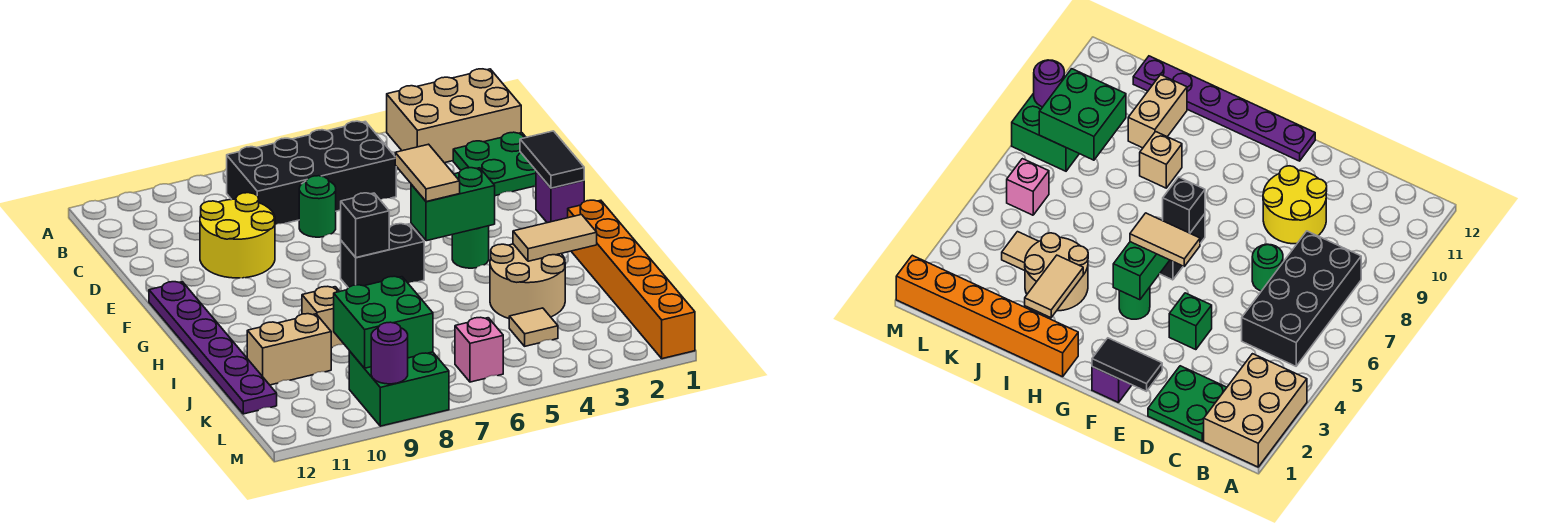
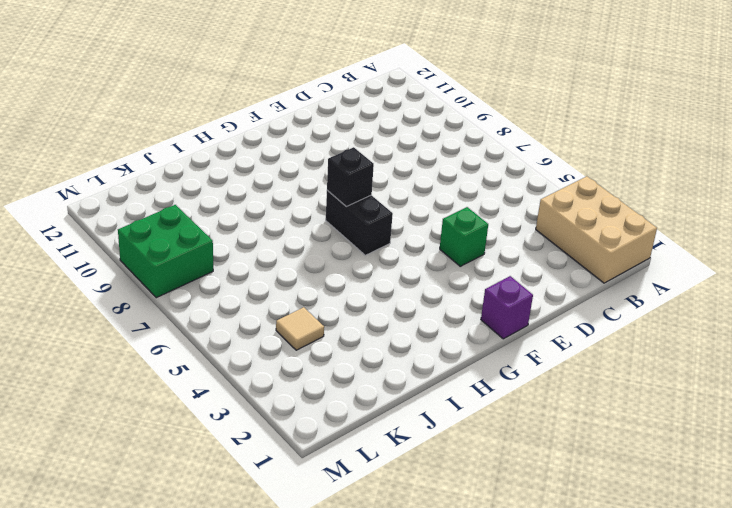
none -> black brick B5:C8 level 1
none -> green plate C1:D2 level 1
none -> green round brick D7 level 1

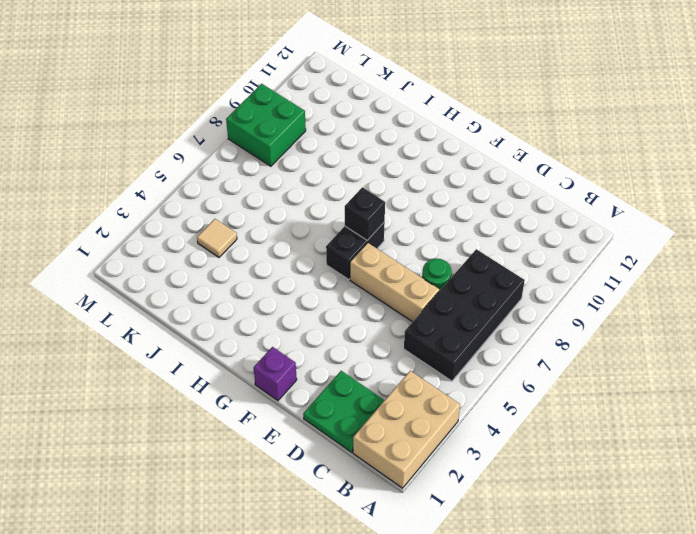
tan brick D6:F6 level 1 -> none
none -> yellow round brick D9:E10 level 1
none -> green brick E4 level 1
none -> purple plate F12:K12 level 1

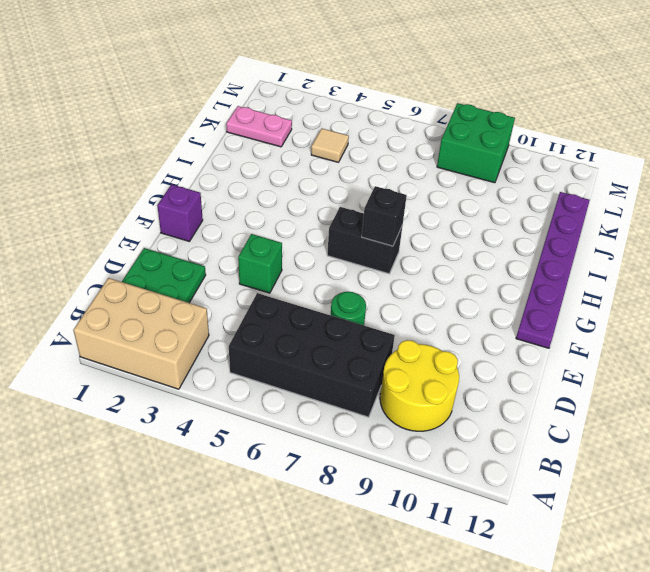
yellow round brick B9:C10 level 1 -> yellow round brick D9:E10 level 1
pink plate K1:K2 level 1 -> orange brick H1:M1 level 1
none -> green round brick G4 level 1
none -> tan round brick I3:J4 level 1
none -> tan brick I9 level 1

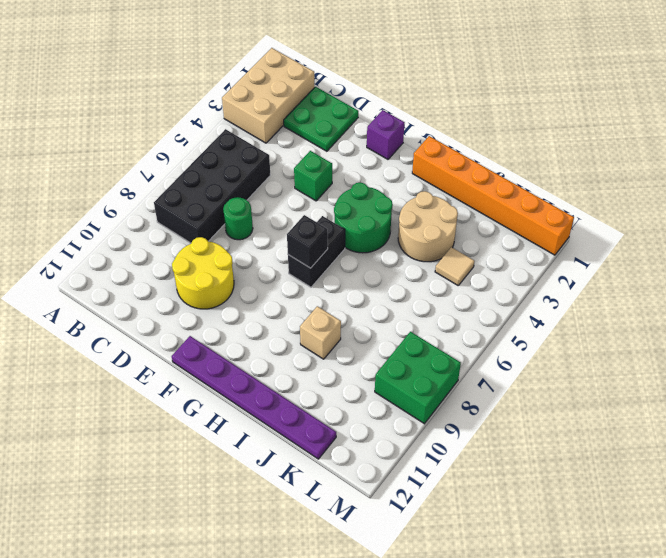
green round brick G4:H5 level 1 -> green round brick G4 level 1
none -> tan brick J10:J11 level 1
none -> pink brick L6 level 1
none -> black tile E1:F1 level 2

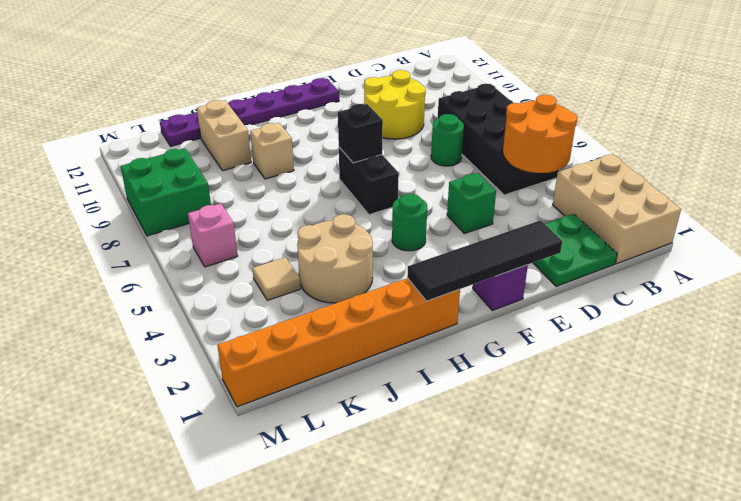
orange round brick B4:C5 level 2 -> none
black tile E1:H1 level 2 -> black tile E1:F1 level 2
none -> green brick G4:G5 level 2
none -> tan tile I2:I3 level 2
none -> green brick K8:L9 level 2

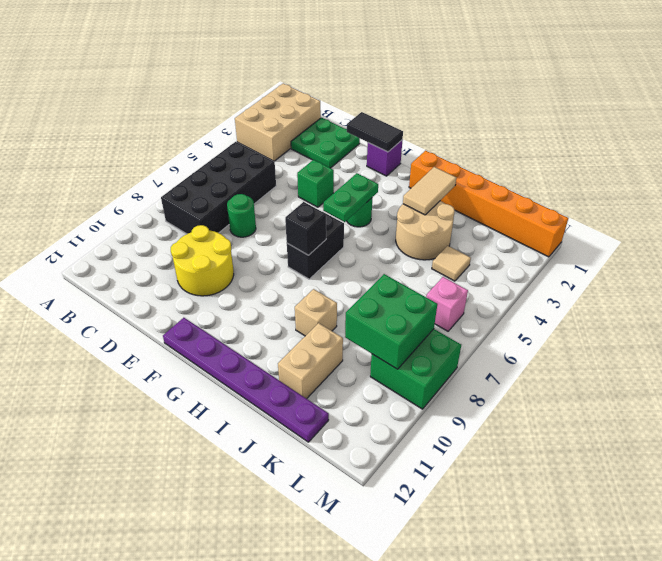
green plate G4:G5 level 2 -> green brick G4:G5 level 2
none -> purple round brick M9 level 2
none -> tan tile F5:G5 level 3

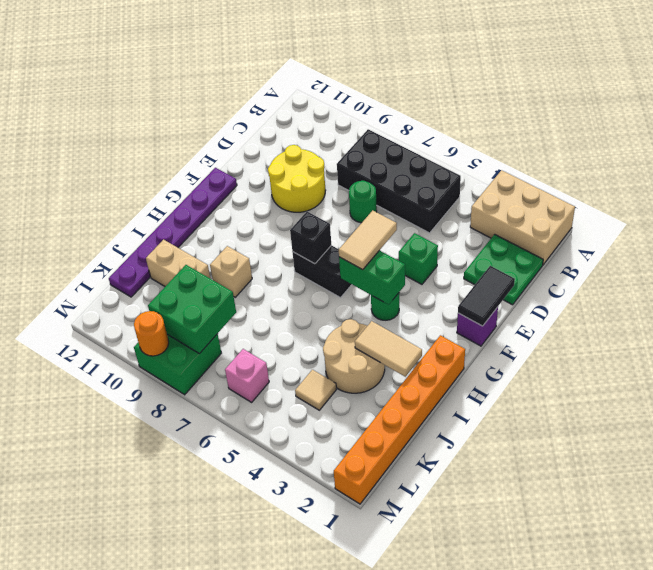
orange round brick M9 level 2 -> purple round brick M9 level 2

